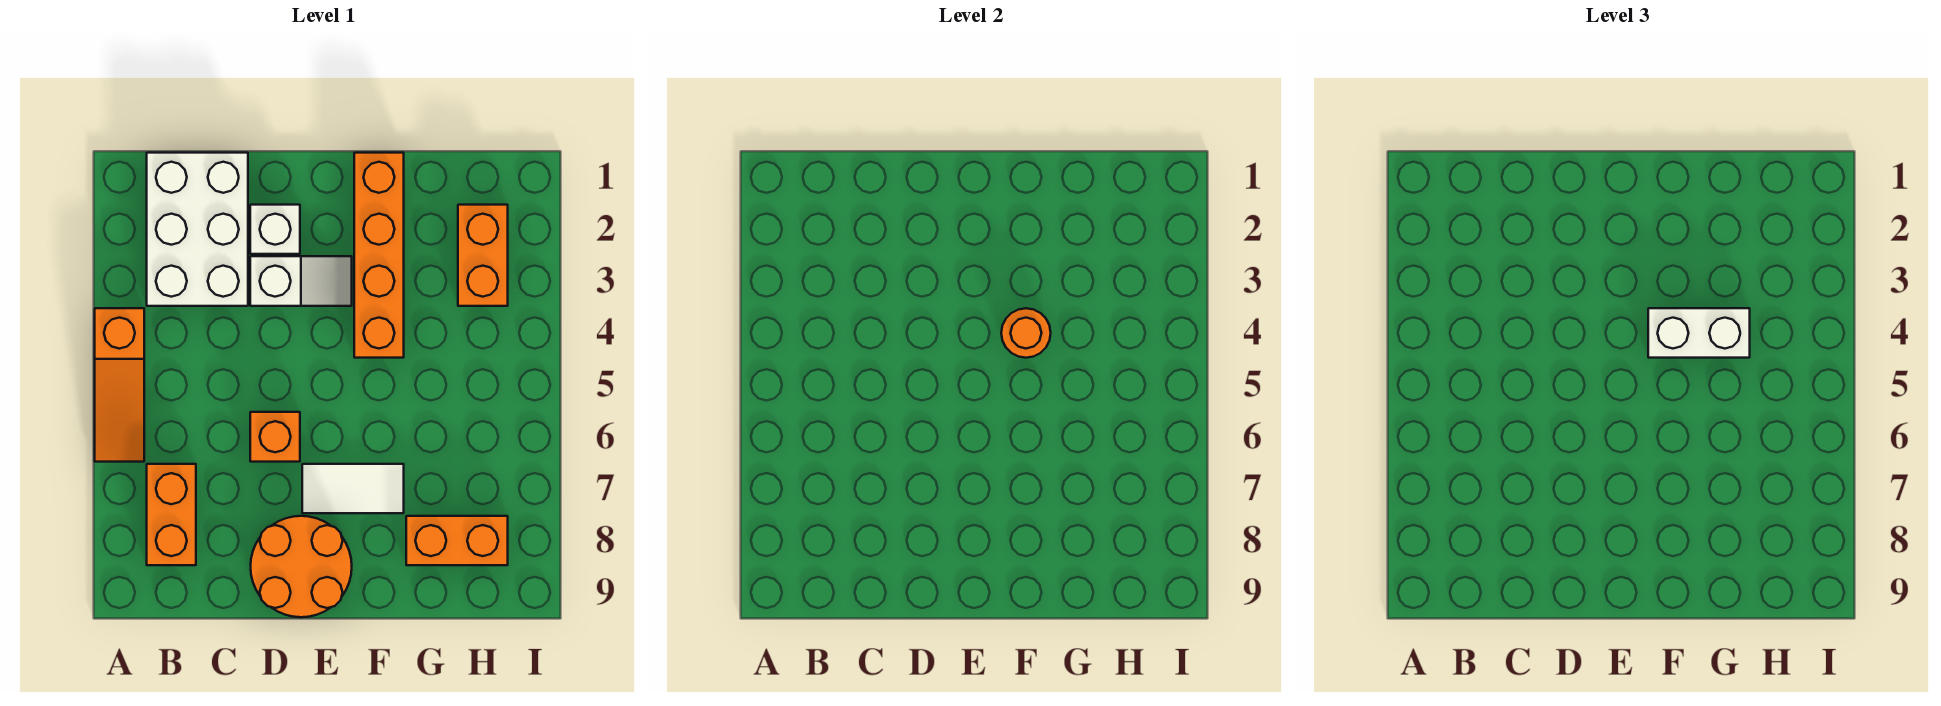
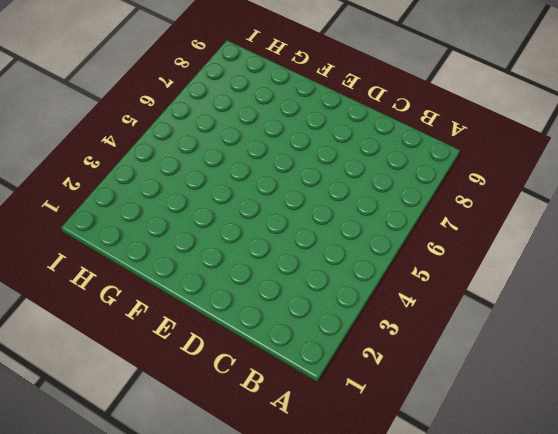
none -> orange slope A4:A6 level 1 top 4
none -> white brick B1:C3 level 1
none -> orange brick B7:B8 level 1

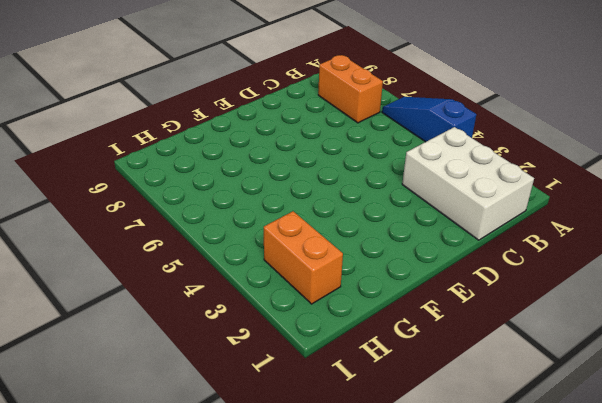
blue slope A4:A6 level 1 top 4 -> orange slope A4:A6 level 1 top 4
none -> white brick D2 level 1
none -> white slope D3:E3 level 1 top D
none -> orange brick D6 level 1

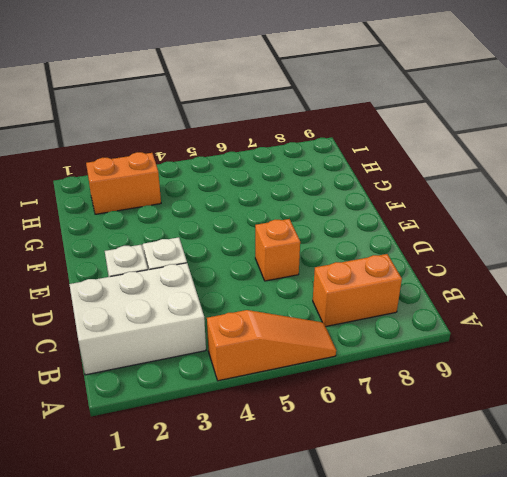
none -> orange round brick D8:E9 level 1
none -> white tile E7:F7 level 1
none -> orange brick F1:F4 level 1

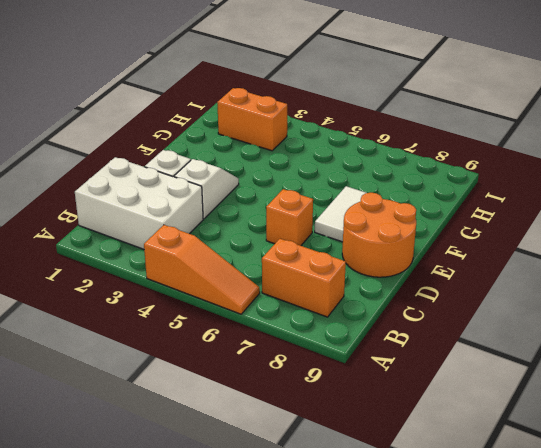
none -> orange brick F1:F4 level 1
none -> orange brick G8:H8 level 1
none -> orange round brick F4 level 2

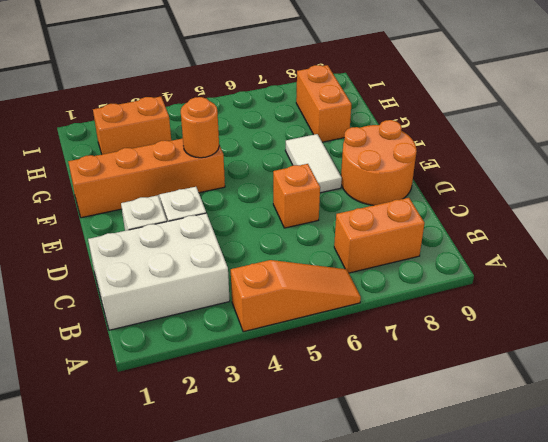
none -> white brick F4:G4 level 3

